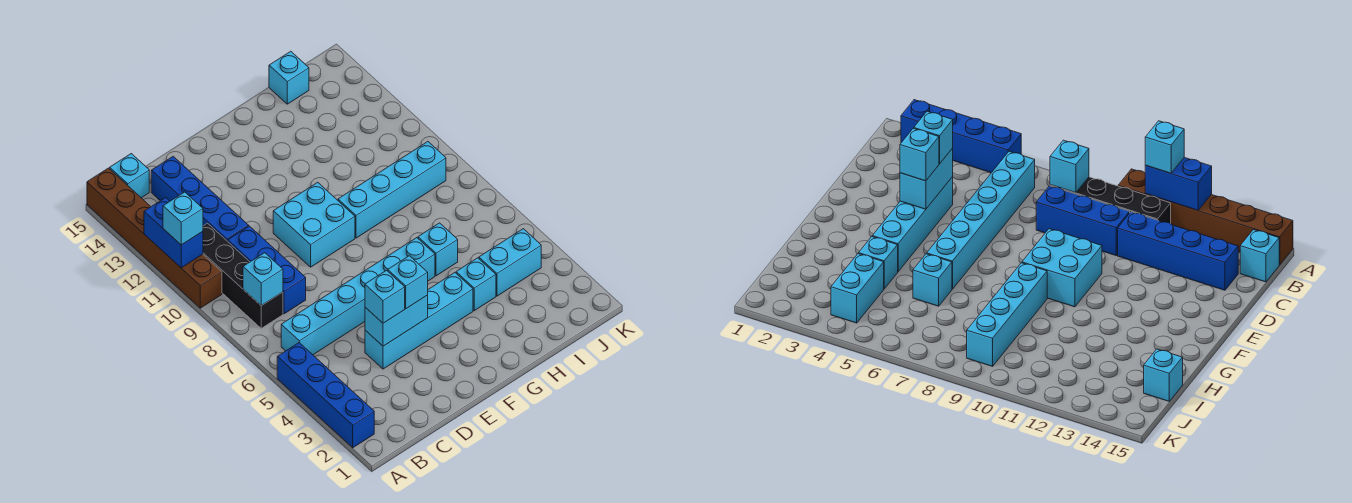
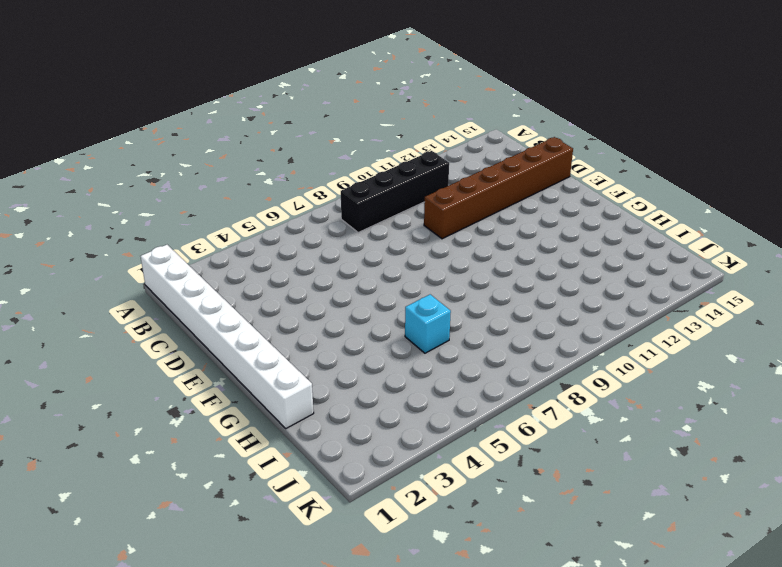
white brick A1:H1 level 1 -> none
brown brick D10:D15 level 1 -> brown brick A10:A15 level 1
none -> blue brick A2:A5 level 1
none -> cyan brick B6:G6 level 1
none -> cyan brick B15 level 1

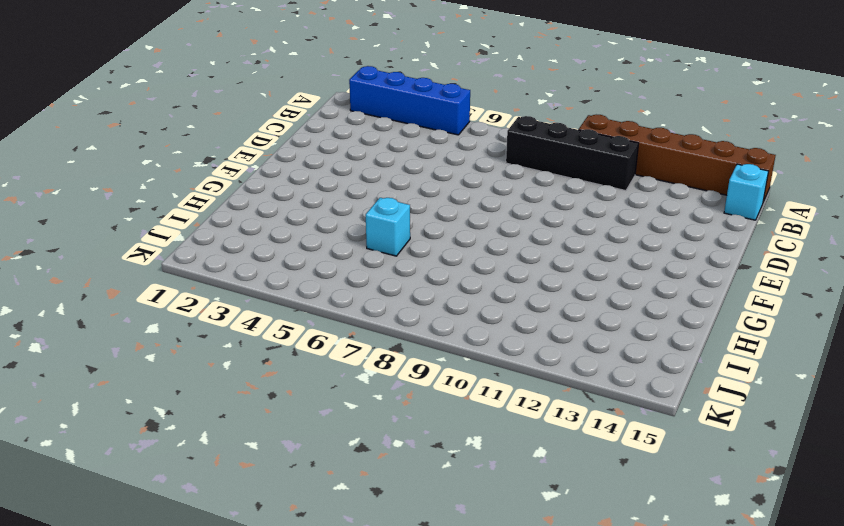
none -> cyan brick B6:G6 level 1
none -> blue brick C8:C10 level 1
none -> blue brick C11:C14 level 1

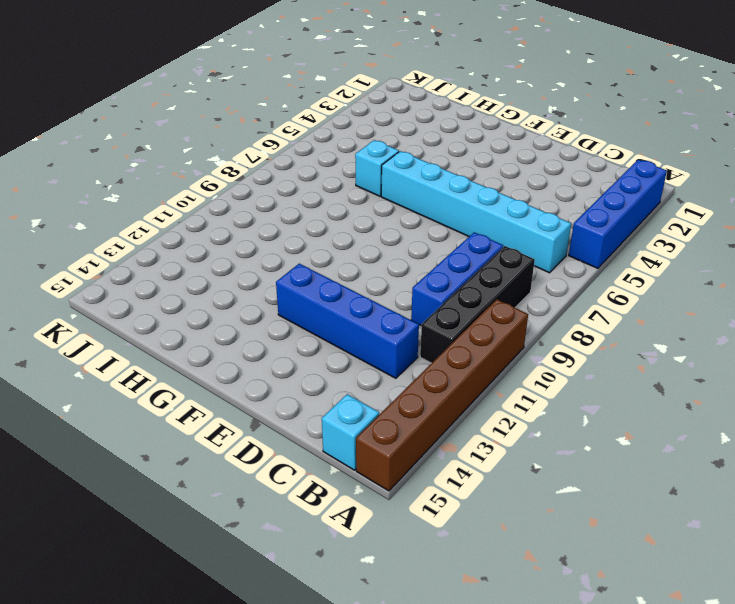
blue brick C12:F12 level 1 -> blue brick C11:C14 level 1
none -> cyan brick D4:G4 level 1
none -> cyan brick E9:F10 level 1
none -> cyan brick G9:J9 level 1

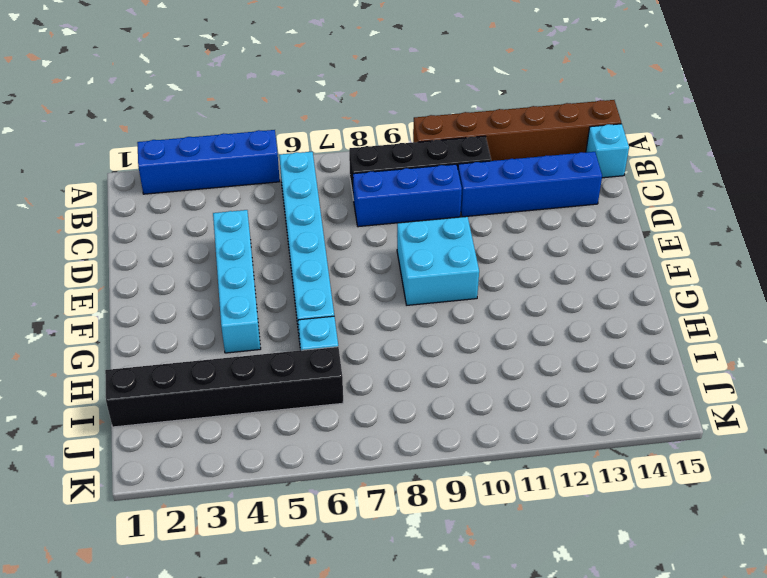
black brick I1:I6 level 1 -> cyan brick I4:J4 level 1
none -> cyan brick G9:J9 level 1
none -> cyan brick H4 level 1
none -> cyan brick I15 level 1

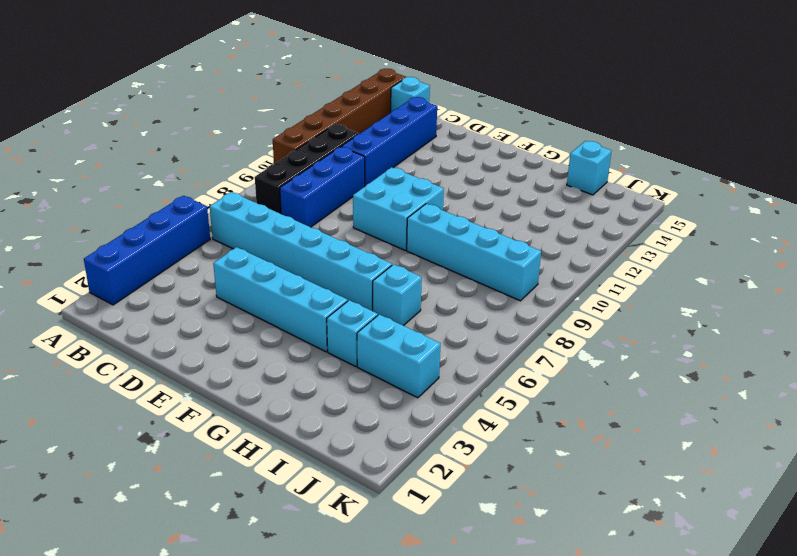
none -> blue brick A11:A12 level 2
none -> cyan brick B8 level 2
none -> cyan brick D4:E4 level 2

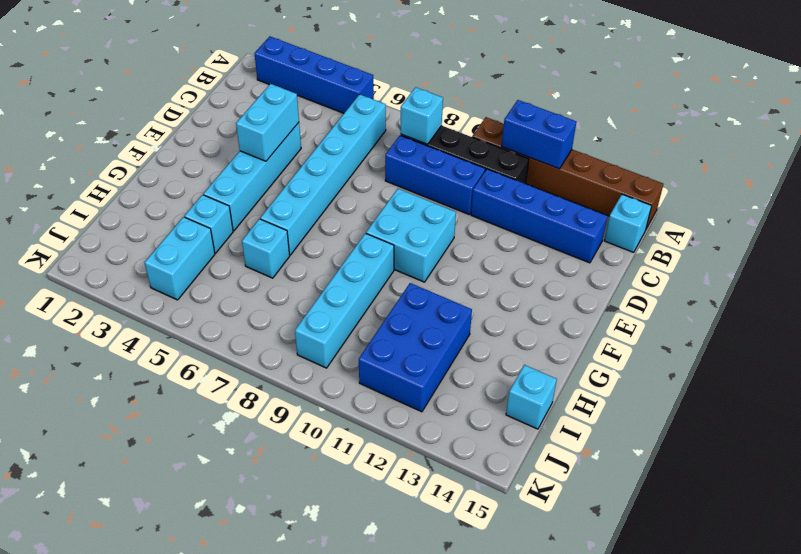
blue brick H11:J12 level 1 -> none
none -> cyan brick A11 level 3
none -> cyan brick D4 level 3
none -> cyan brick E4 level 3

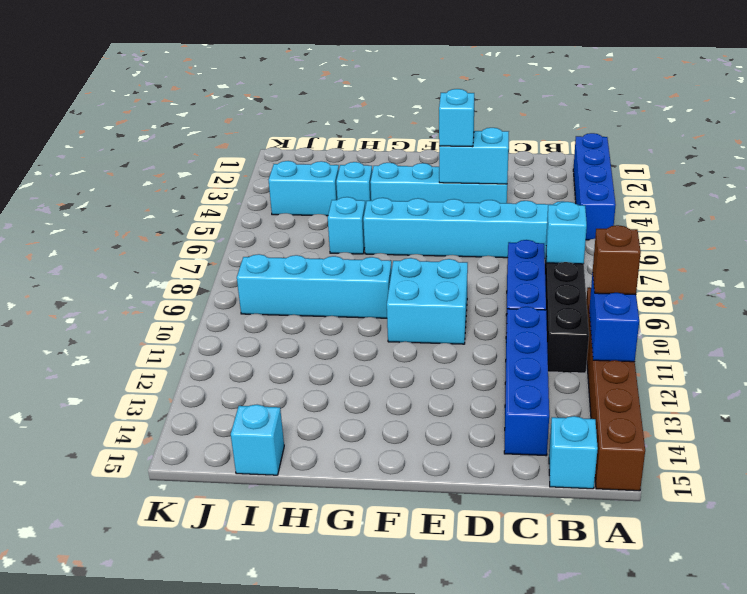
brown brick A11 level 3 -> cyan brick A11 level 3
none -> cyan brick D4 level 3

